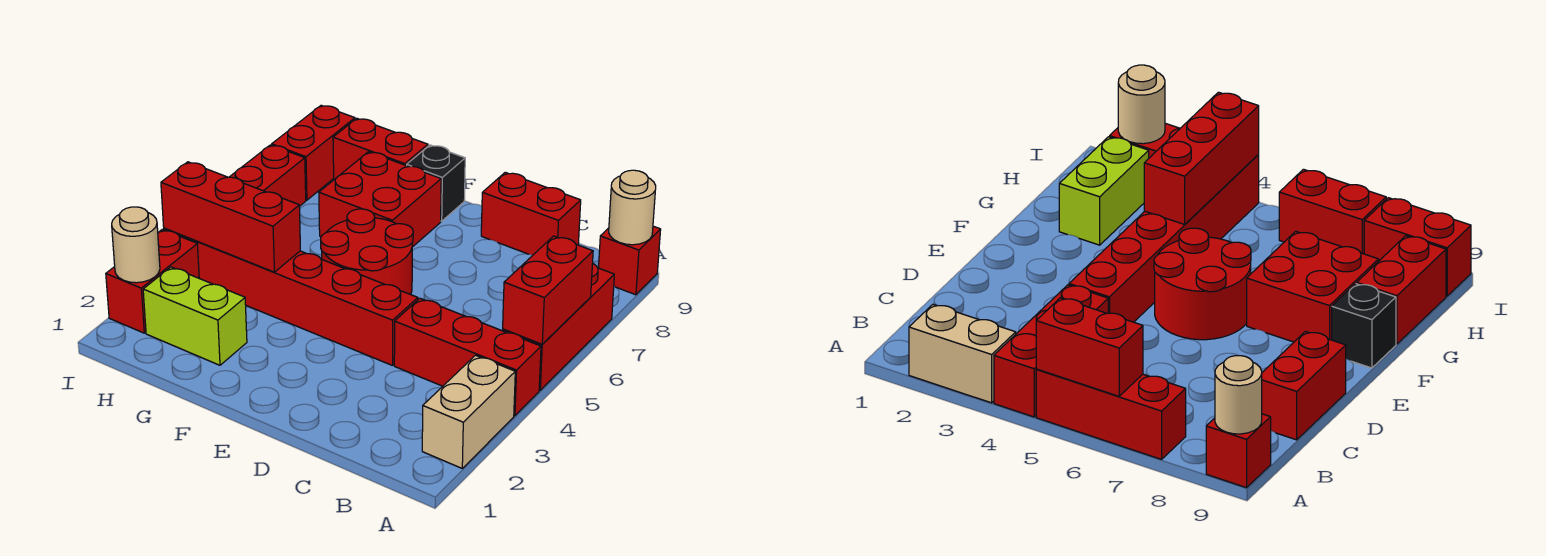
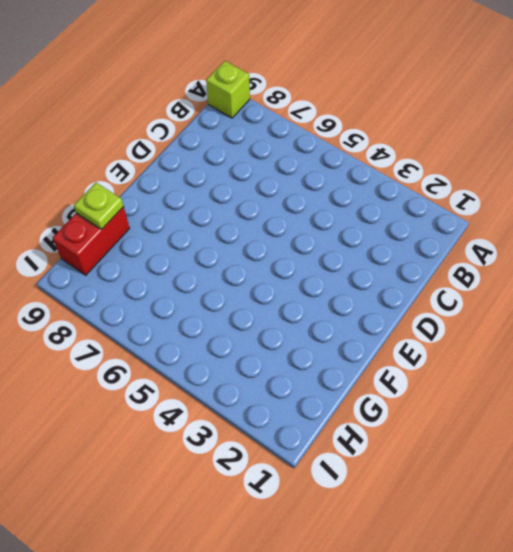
lime brick A9 level 1 -> red brick A9 level 1
lime plate G9 level 2 -> none
none -> tan brick A2:A3 level 1
none -> red brick A4:C4 level 1
none -> red brick A5:A7 level 1

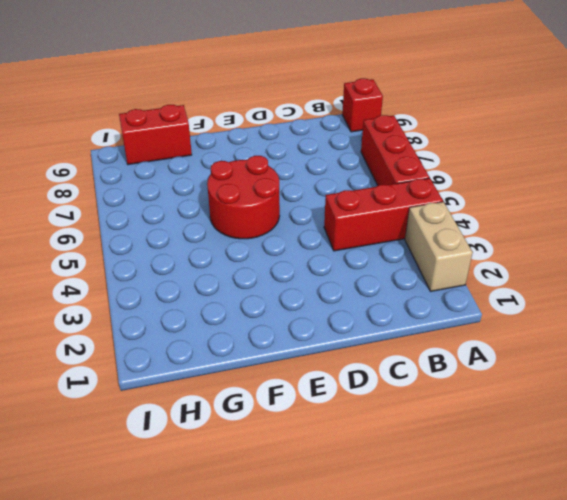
none -> red brick C9:D9 level 1
none -> red brick D4:I4 level 1
none -> red brick F7:G8 level 1

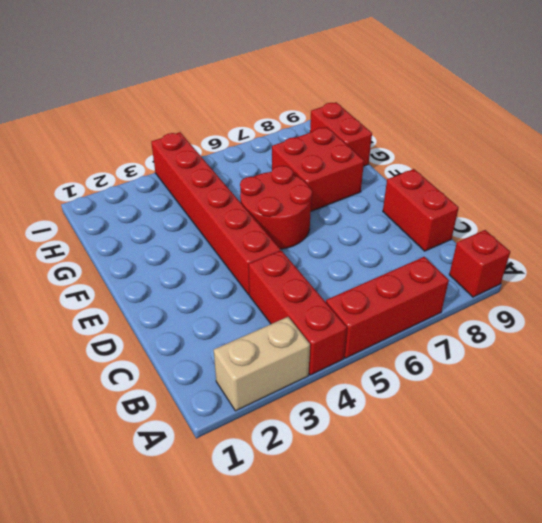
none -> black brick F9 level 1
none -> lime brick G2:H2 level 1
none -> red brick I2:I3 level 1

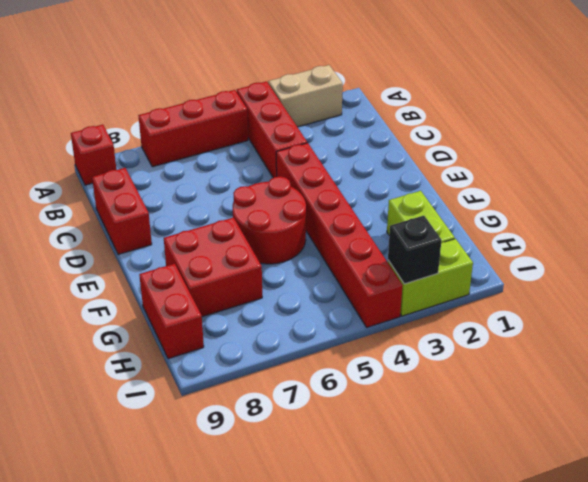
lime brick I2:I3 level 1 -> red brick I2:I3 level 1
black brick I3 level 2 -> black brick F9 level 1
none -> red brick I6:I7 level 1
none -> red brick I8:I9 level 1
none -> red brick A5:A6 level 2

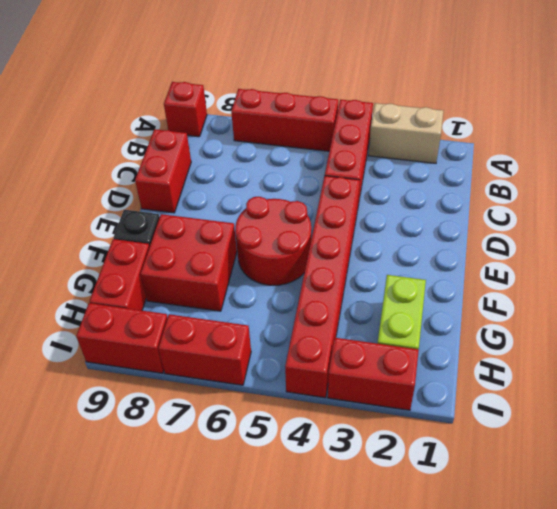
none -> red brick A5:A6 level 2
none -> tan round brick A9 level 2
none -> red brick G4:I4 level 2

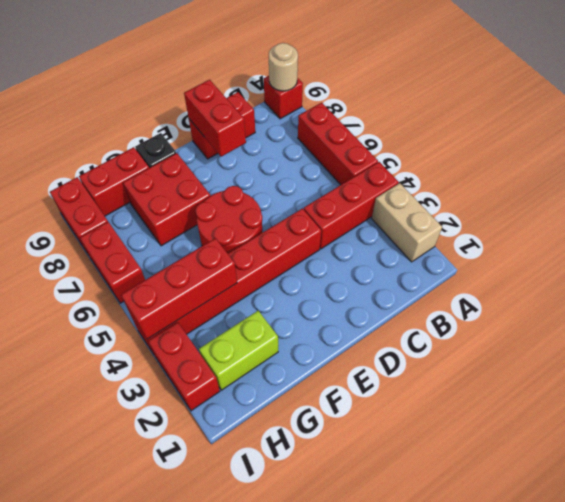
red brick D8:D9 level 2 -> red brick A5:A6 level 2
none -> tan round brick I2 level 2

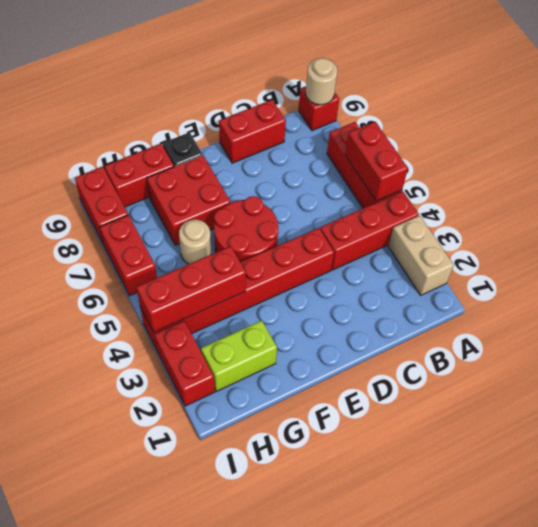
tan round brick G6 level 1 -> tan round brick I2 level 2

